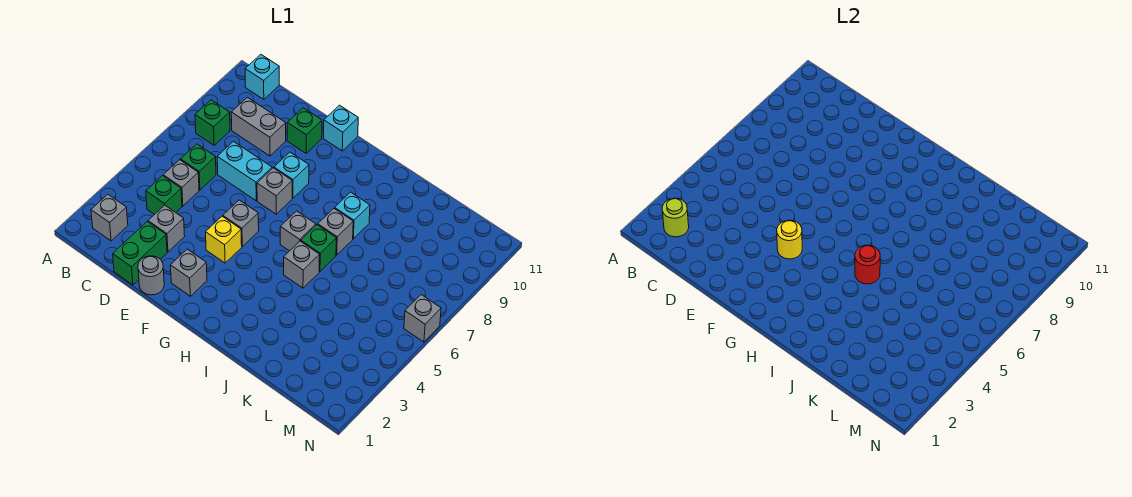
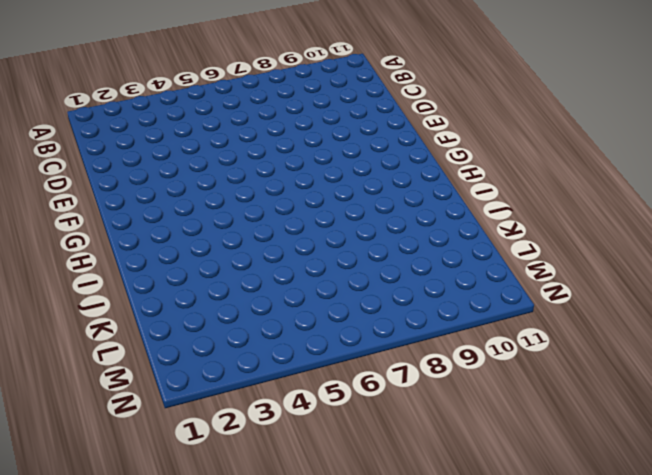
none -> grey brick B2 level 1
none -> green brick B8 level 1
none -> cyan brick B11 level 1

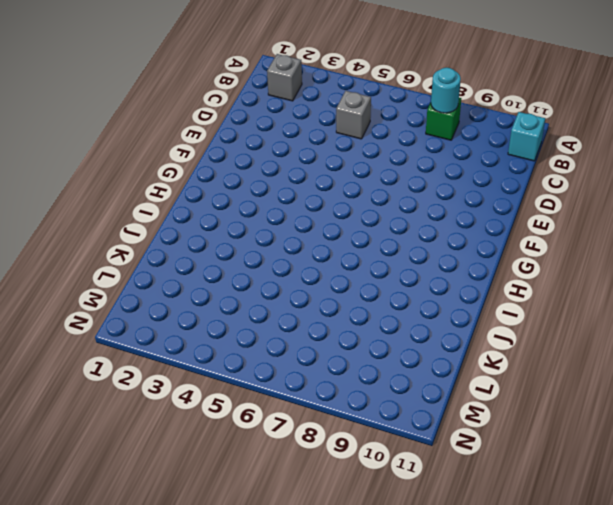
cyan round brick B8 level 2 -> none
none -> green brick C4 level 1
none -> green brick C6 level 1
none -> grey brick C9:D9 level 1

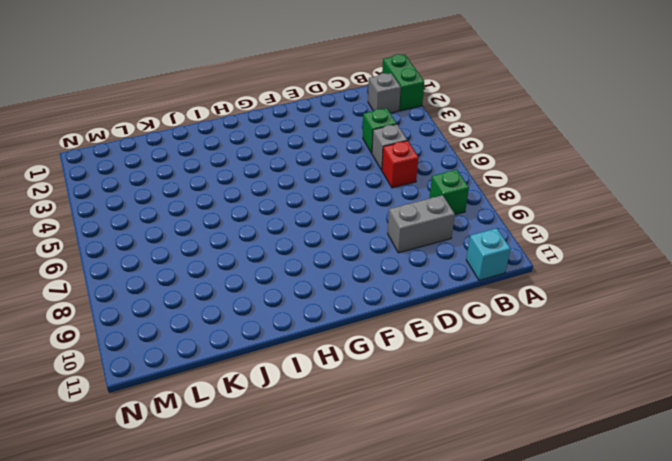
green brick A1:A2 level 1 -> green brick D1:D2 level 1
red brick C6 level 1 -> green brick C6 level 1
none -> grey brick D3 level 1
none -> cyan brick D7:E7 level 1
none -> grey round brick E1 level 1

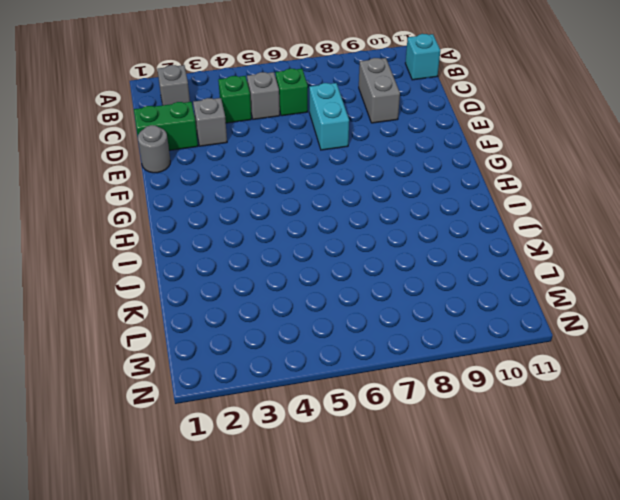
none -> green brick B8 level 1
none -> green brick E10 level 1
none -> grey brick F2 level 1

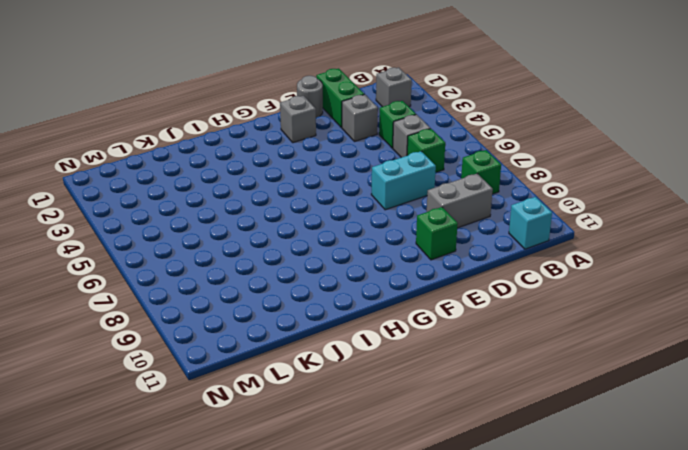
none -> yellow brick F4 level 1
none -> grey brick F5 level 1
none -> grey brick F7 level 1

